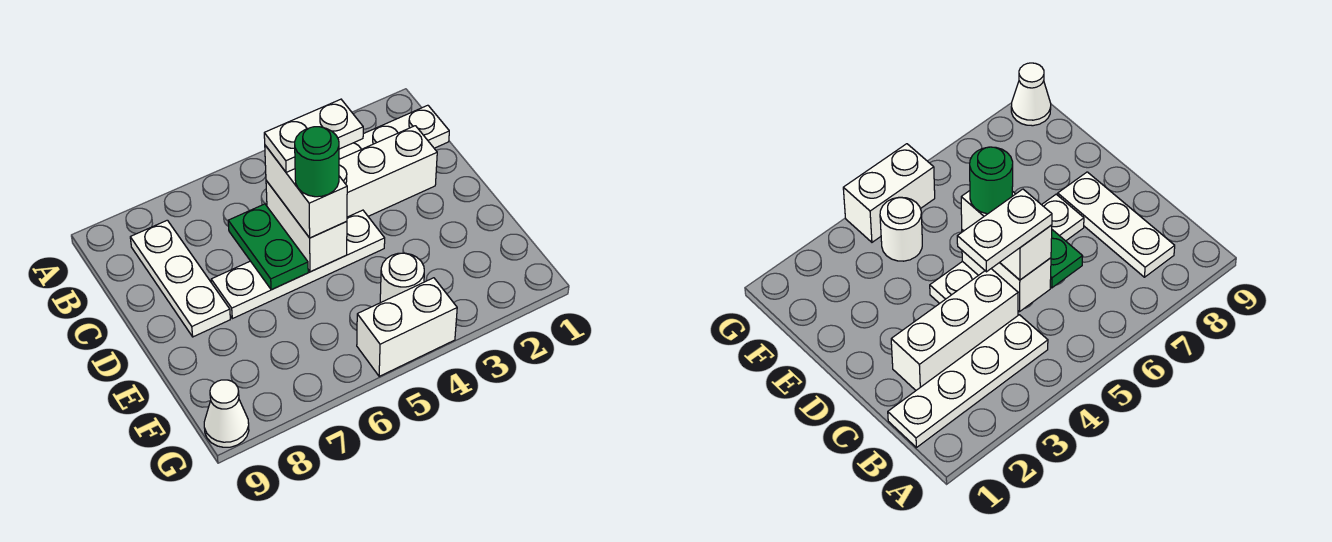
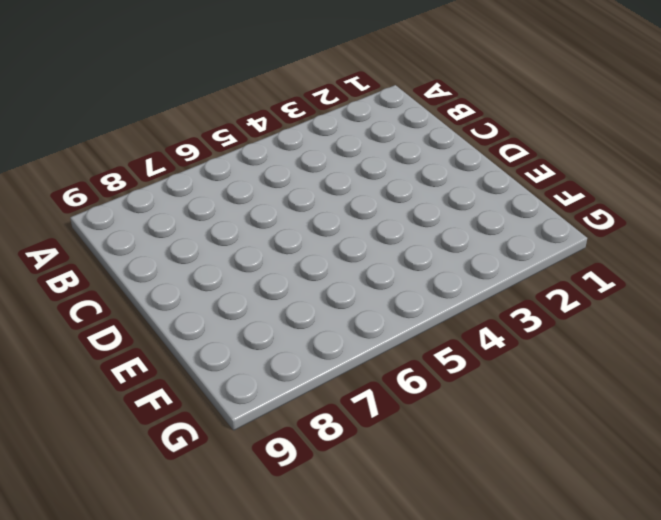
none -> white plate B1:B4 level 1
none -> white plate B8:D8 level 1
none -> white brick C2:C4 level 1

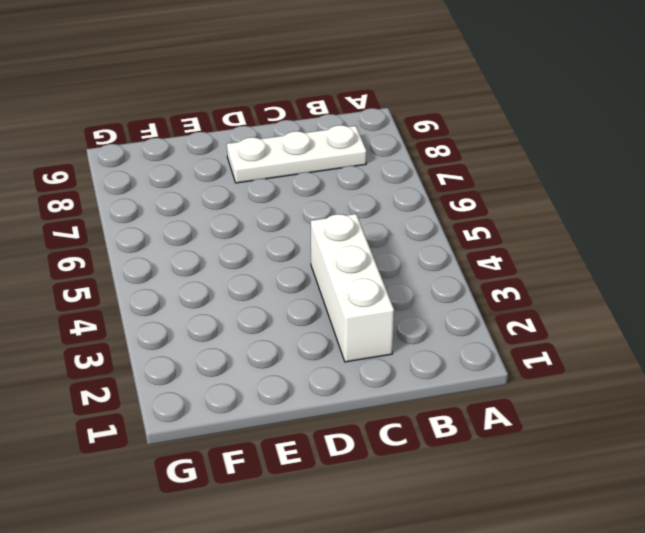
none -> white plate B1:B4 level 1
none -> white plate D4:D7 level 1
none -> white round brick F4 level 1

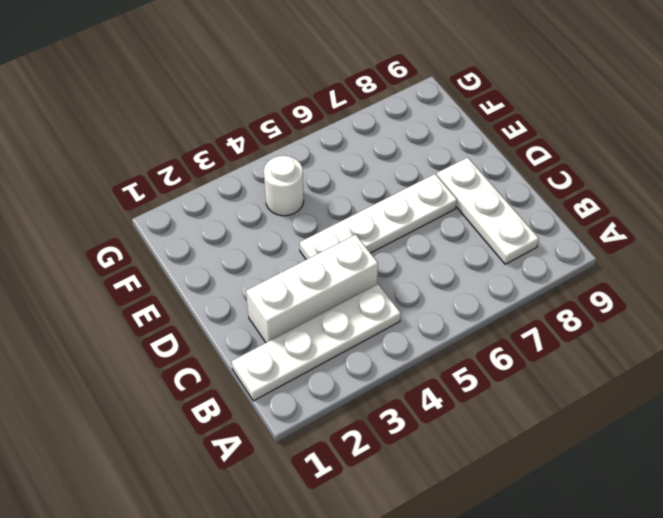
none -> white brick G4:G5 level 1
none -> white cone G9 level 1
none -> white brick C5:D5 level 2

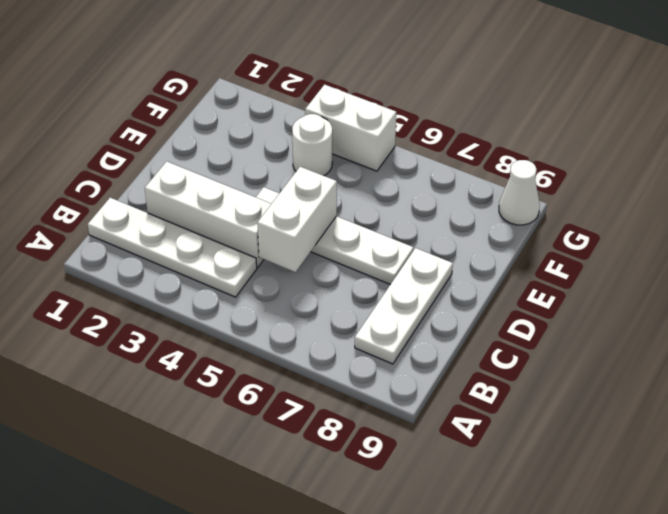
none -> green plate C6:D6 level 2
none -> white brick C5:D5 level 3
none -> white plate C4:C5 level 4

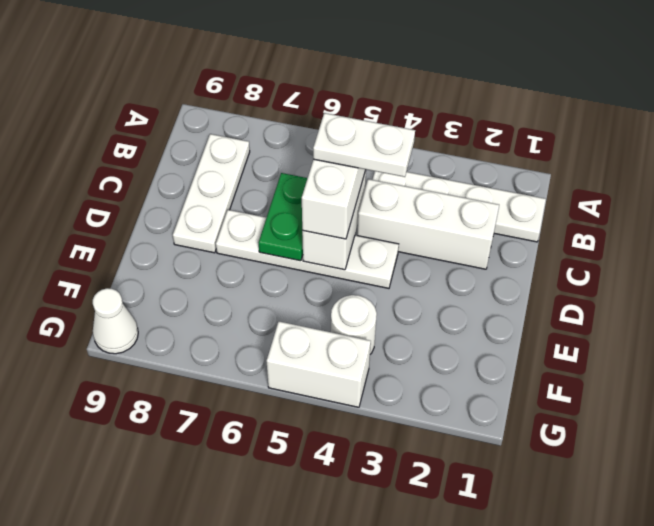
none -> green round brick D5 level 4

